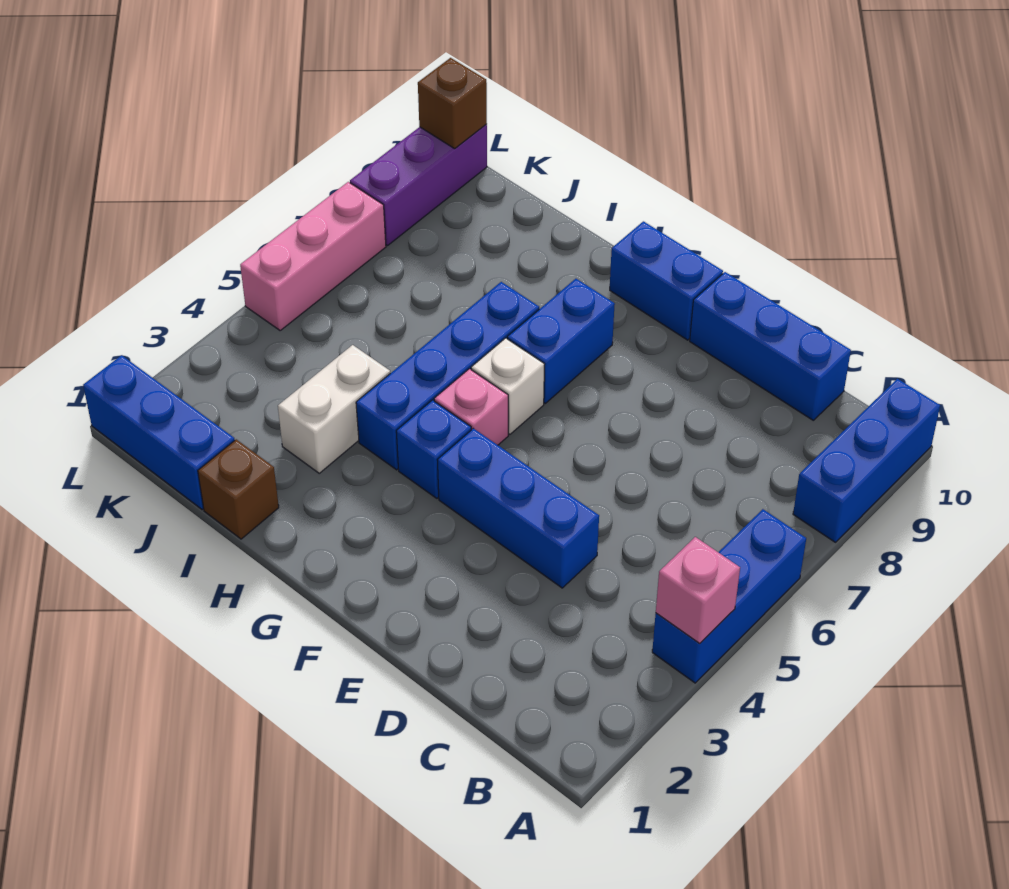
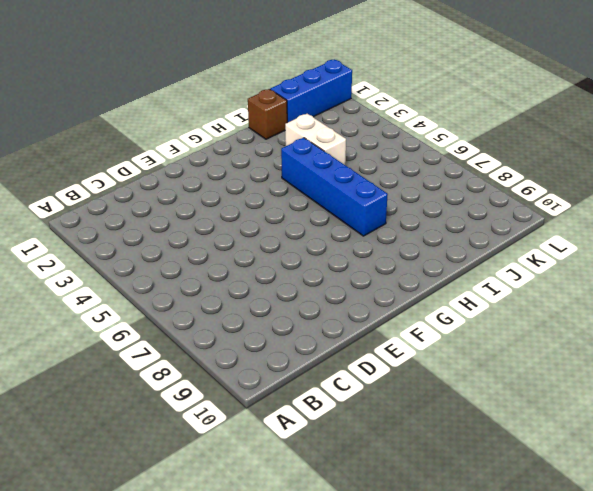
none -> blue brick A4:A6 level 1
none -> blue brick A8:A10 level 1
none -> blue brick C10:E10 level 1

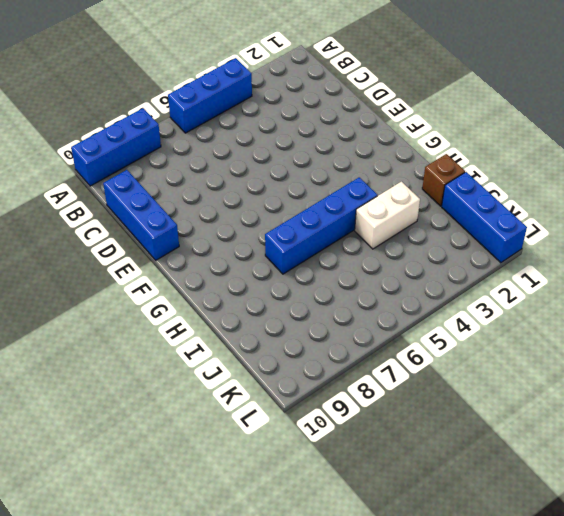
none -> blue brick D4:F4 level 1
none -> blue brick F10:G10 level 1
none -> blue brick G4 level 1

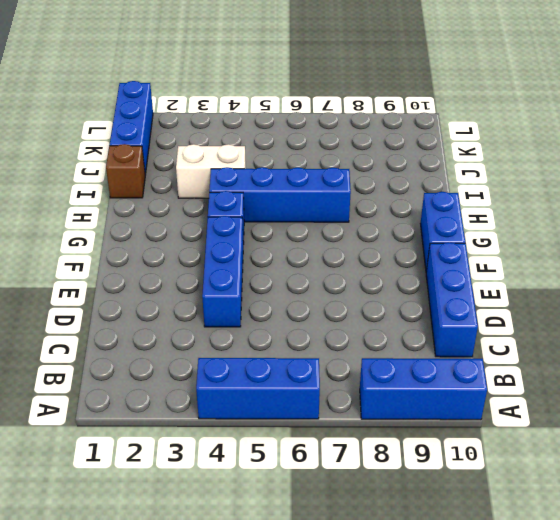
none -> pink brick G5 level 1
none -> white brick G6 level 1
none -> blue brick G7:G8 level 1

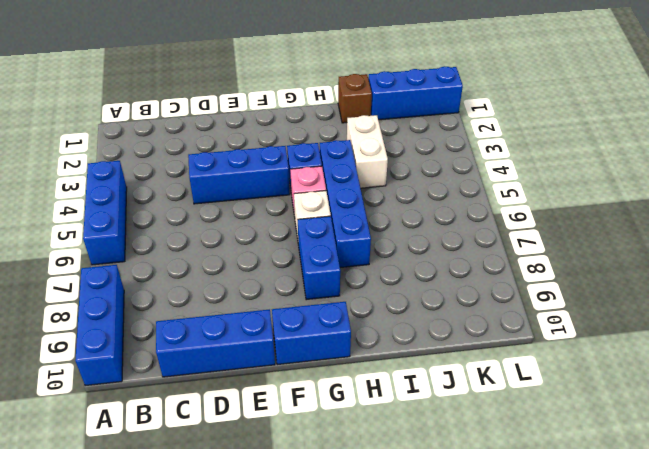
none -> pink brick L5:L7 level 1
none -> purple brick L8:L10 level 1
none -> pink brick A4 level 2

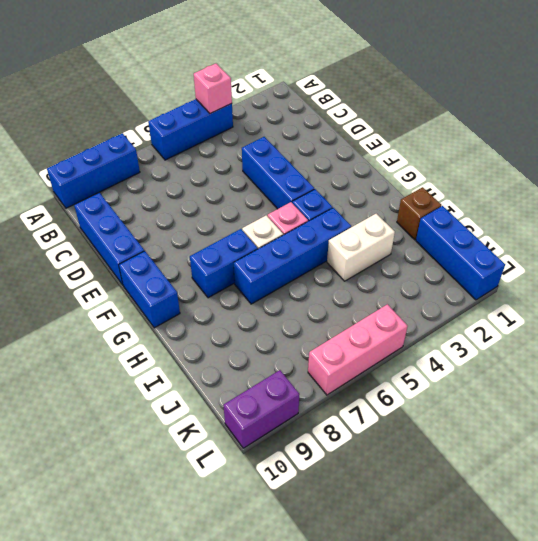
purple brick L9:L10 level 1 -> purple brick L8:L10 level 1
none -> brown brick L10 level 2

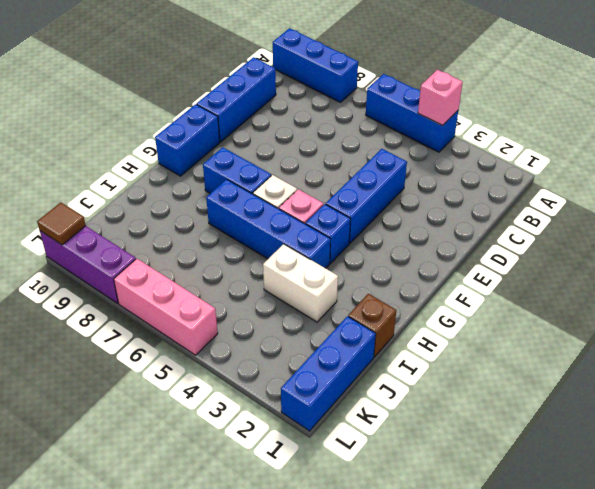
brown tile L10 level 2 -> brown brick L10 level 2

